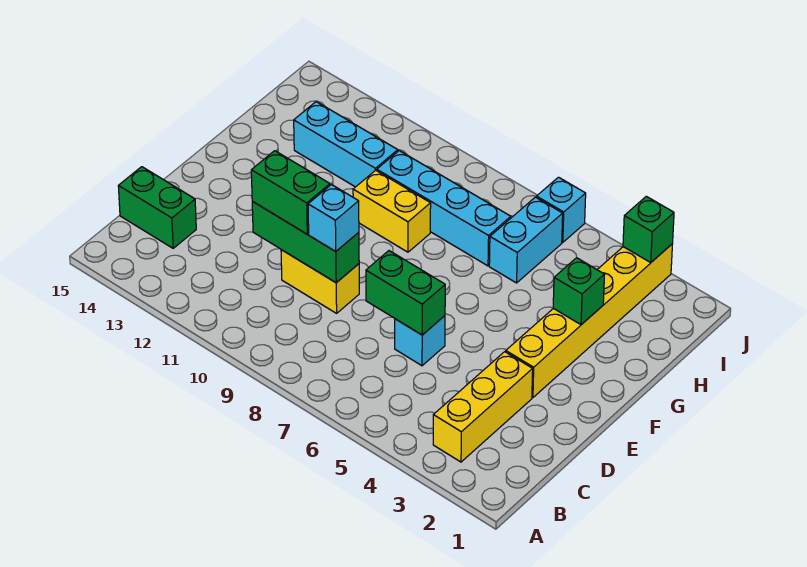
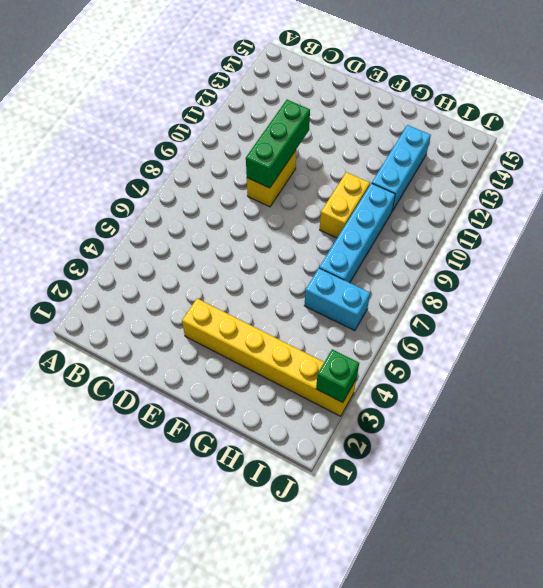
none -> yellow brick B3:D3 level 1
none -> green brick C14:C15 level 1
none -> cyan brick D6 level 1

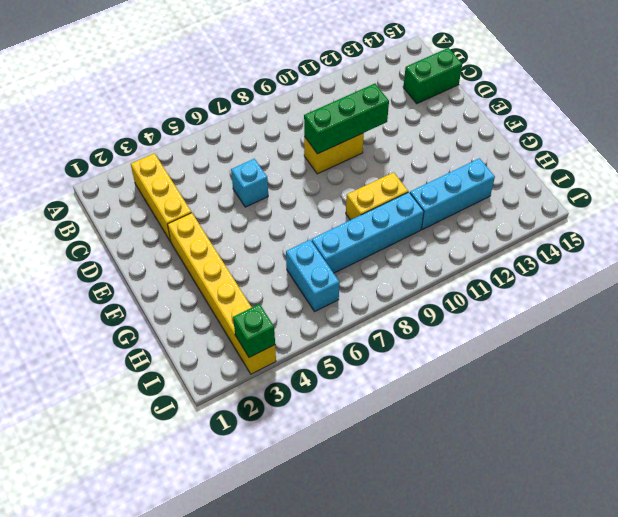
none -> cyan brick J6 level 1
none -> green brick D6:D7 level 2
none -> green brick G3 level 2

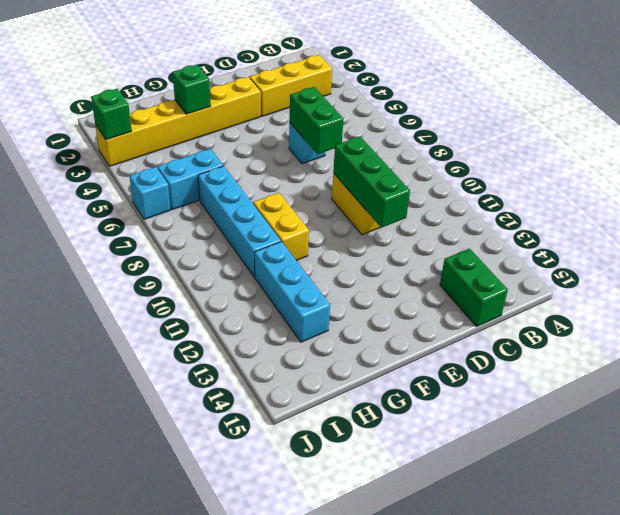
none -> cyan brick D9 level 3
none -> green brick D10:D11 level 3

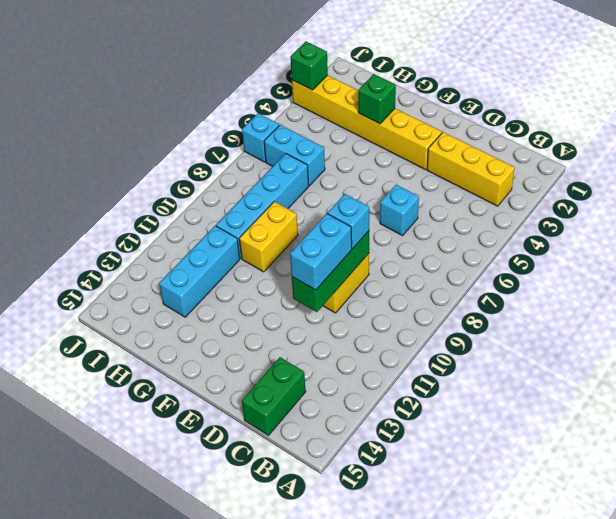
cyan brick D10:D11 level 3 -> green brick D10:D11 level 3
none -> green brick D6:D7 level 2

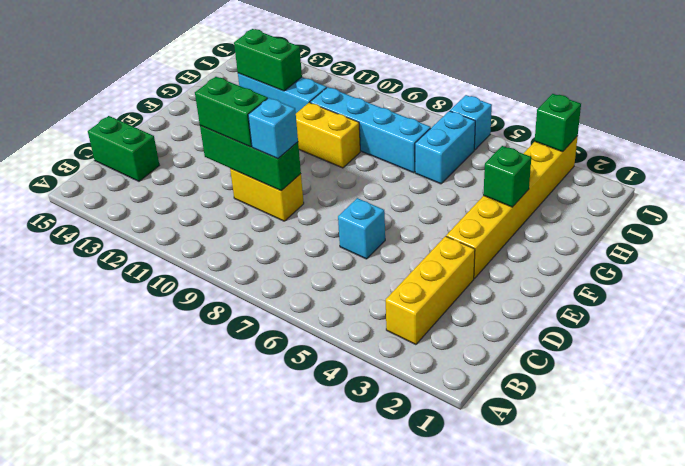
green brick H12:H13 level 2 -> green brick D6:D7 level 2

